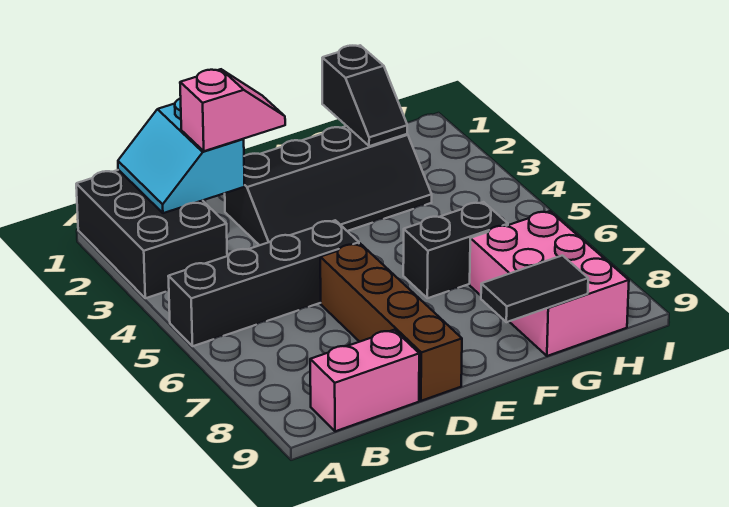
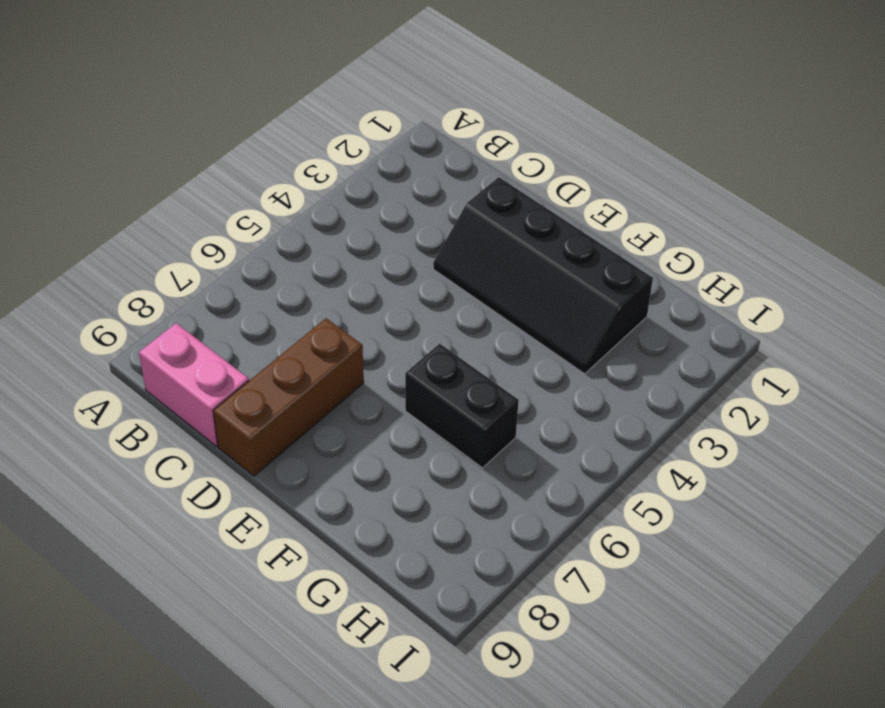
brown brick D7:D9 level 1 -> brown brick D6:D9 level 1
none -> black brick A1:B3 level 1
none -> black brick A5:D5 level 1

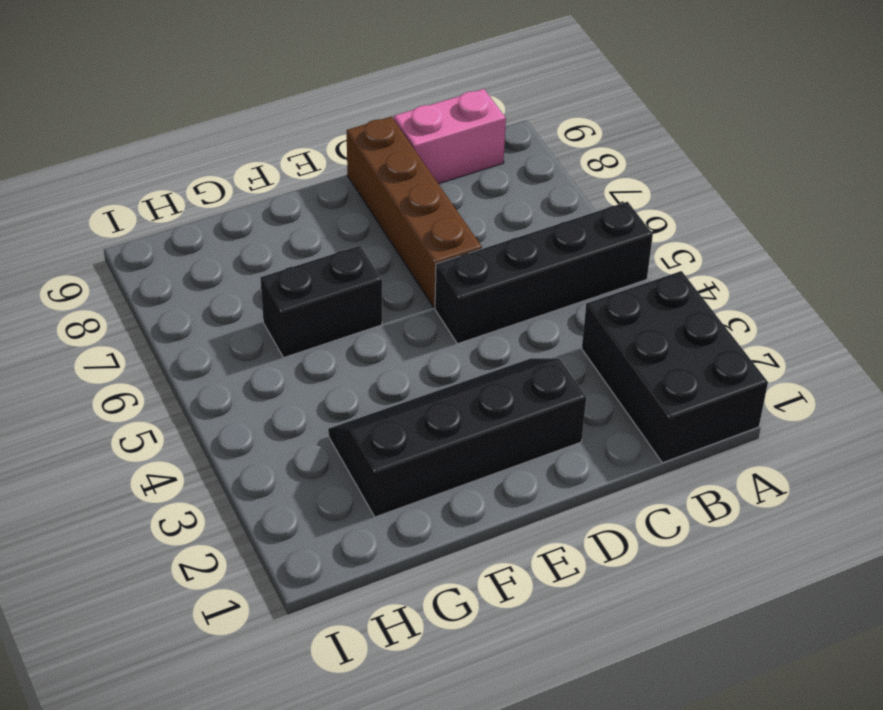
none -> pink brick G7:H9 level 1
none -> cyan slope B1:C2 level 2 top C

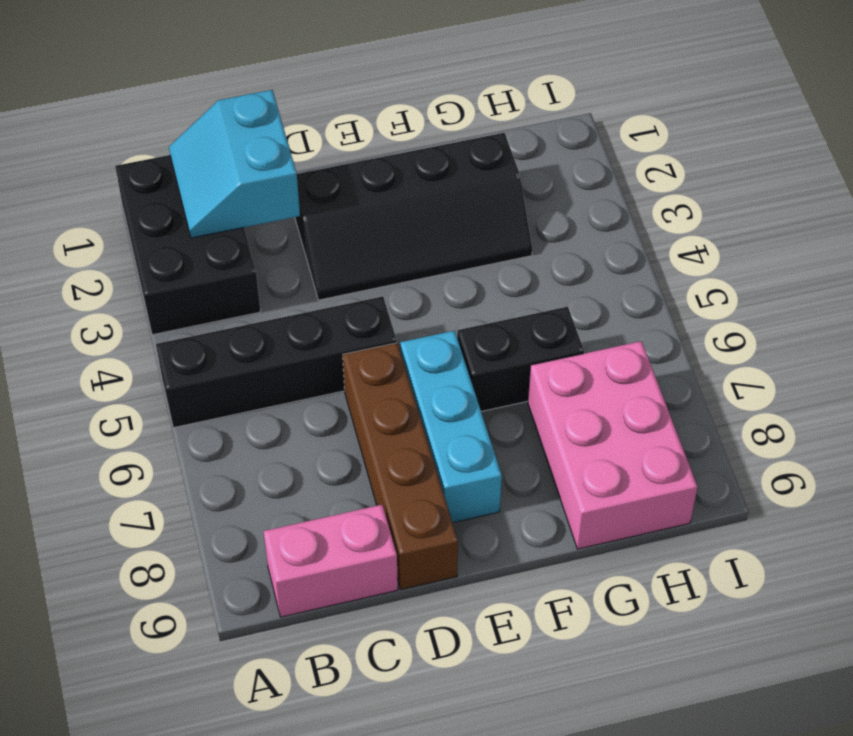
cyan brick E6:E8 level 1 -> none
none -> black tile F9:G9 level 2
none -> black slope G1:G2 level 2 top 1

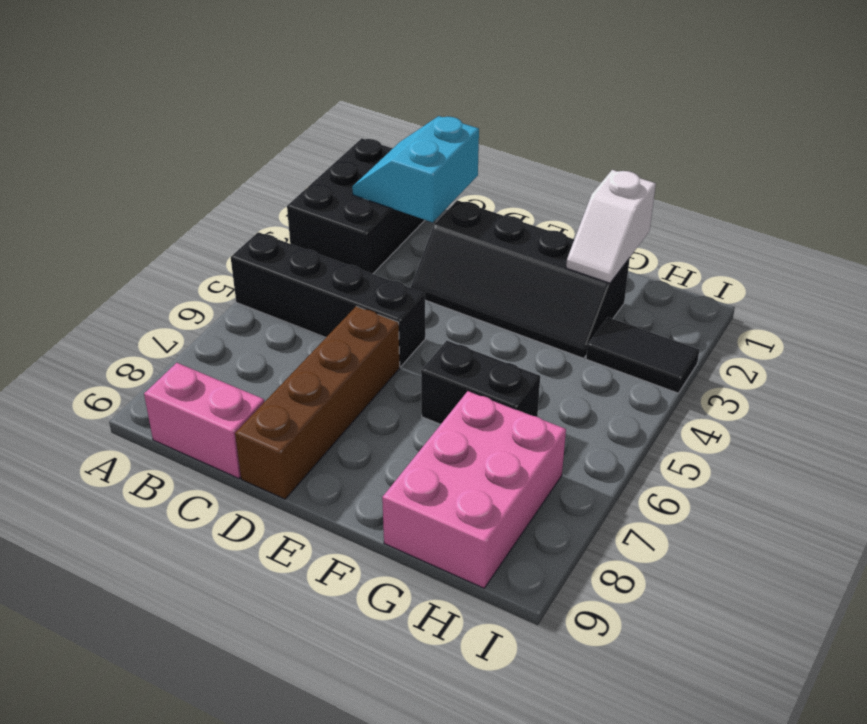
white slope G1:G2 level 2 top 1 -> black slope G1:G2 level 2 top 1
black tile H3:I3 level 1 -> black tile F9:G9 level 2
none -> pink slope C2:D2 level 3 top C

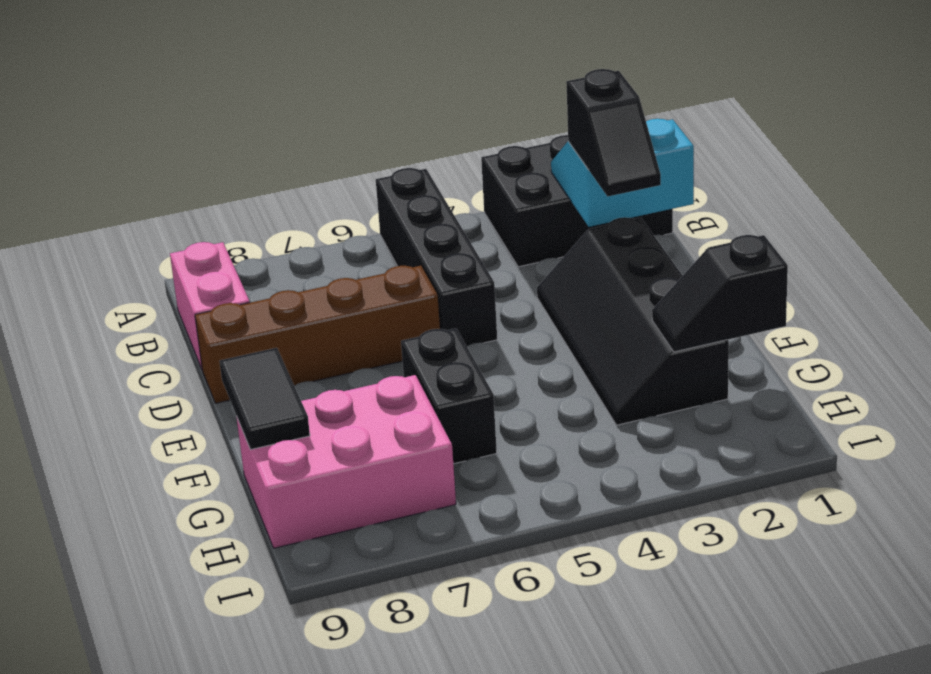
black slope C2:D2 level 3 top C -> pink slope C2:D2 level 3 top C

